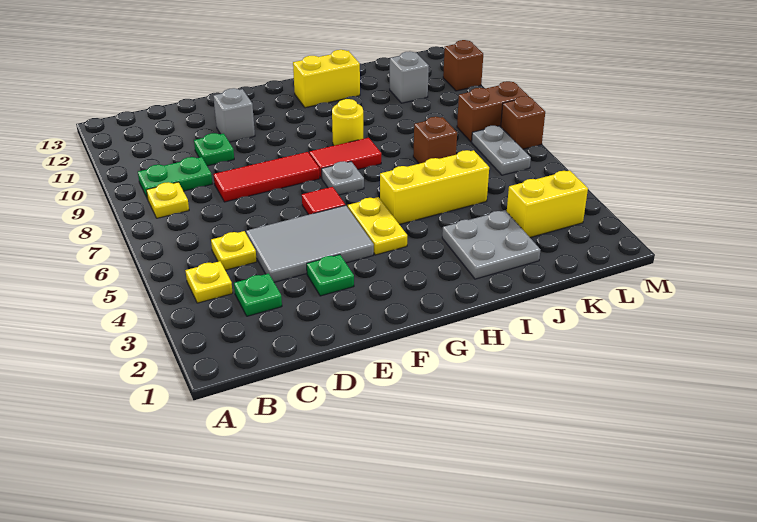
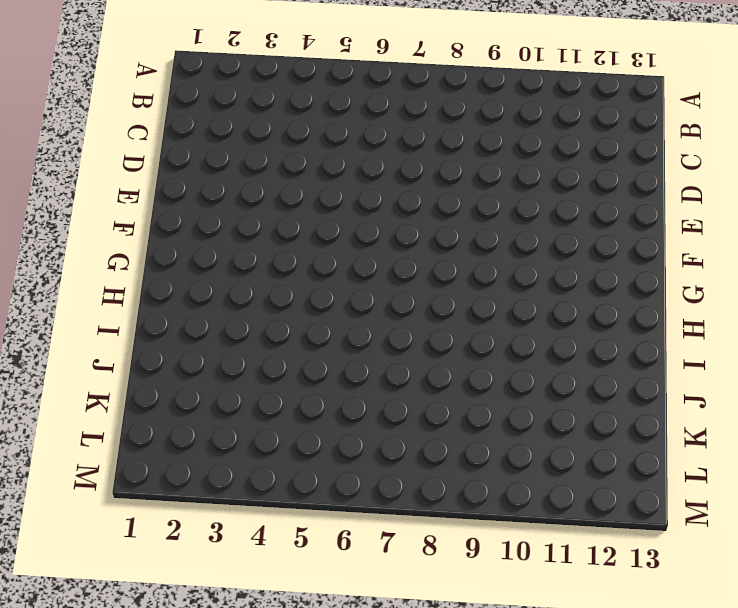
none -> yellow plate B4 level 1
none -> yellow plate B8 level 1
none -> green plate B9:C9 level 1

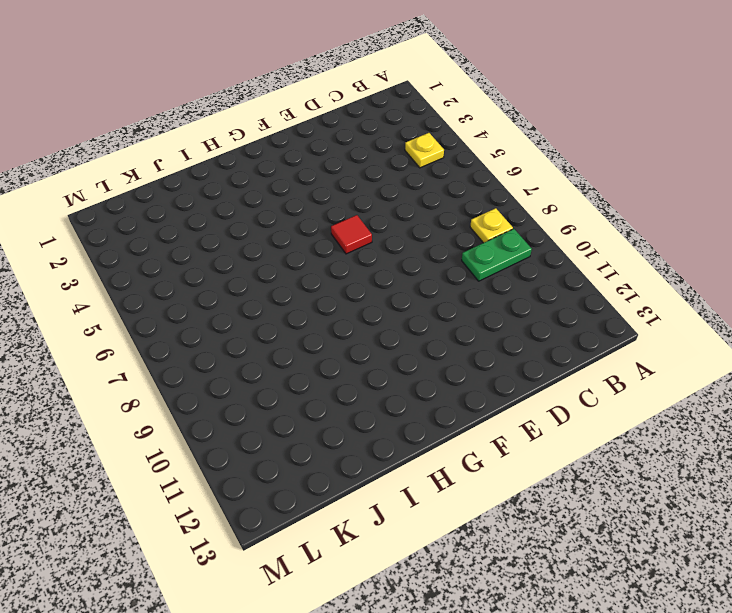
none -> green plate C3 level 1
none -> yellow plate C5 level 1
none -> grey tile D4:F5 level 1

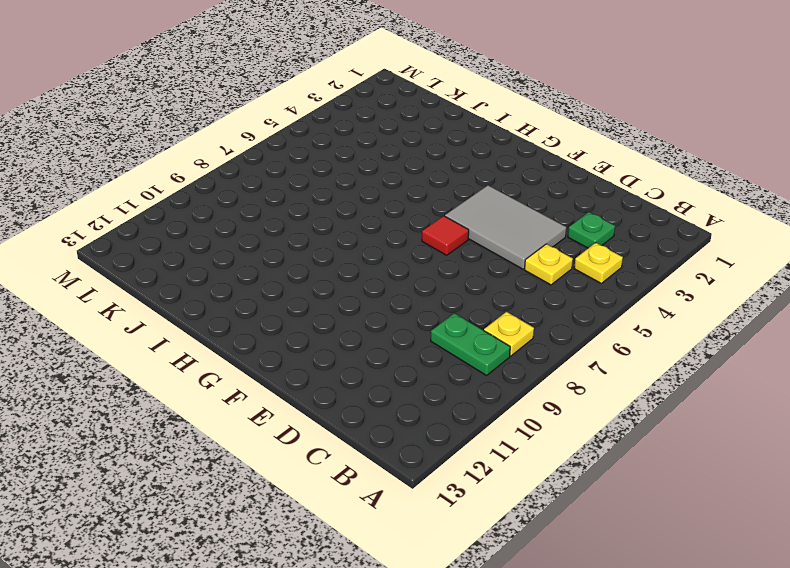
none -> red tile D8:F8 level 1
none -> green plate D10 level 1
none -> green plate E3 level 1

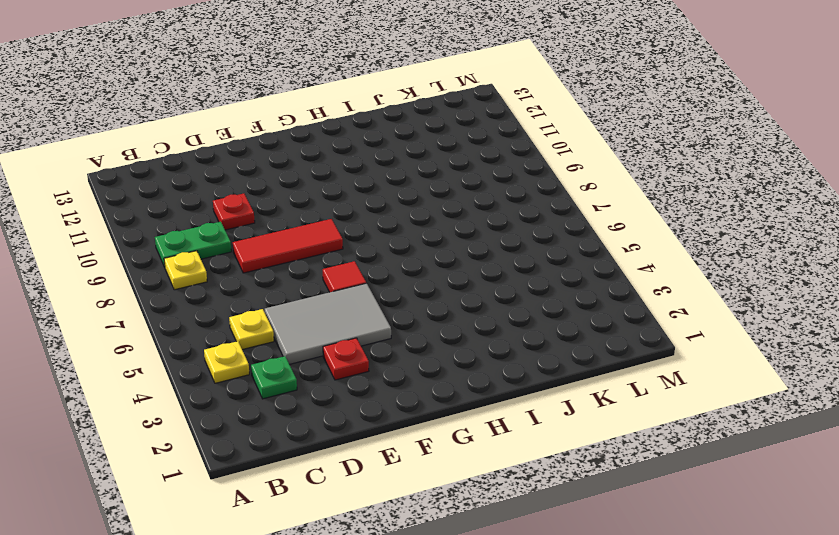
red plate D10 level 1 -> green plate D10 level 1
red plate E3 level 1 -> green plate E3 level 1
none -> grey brick E11 level 1
none -> yellow plate G4:G5 level 1
none -> grey plate G7 level 1

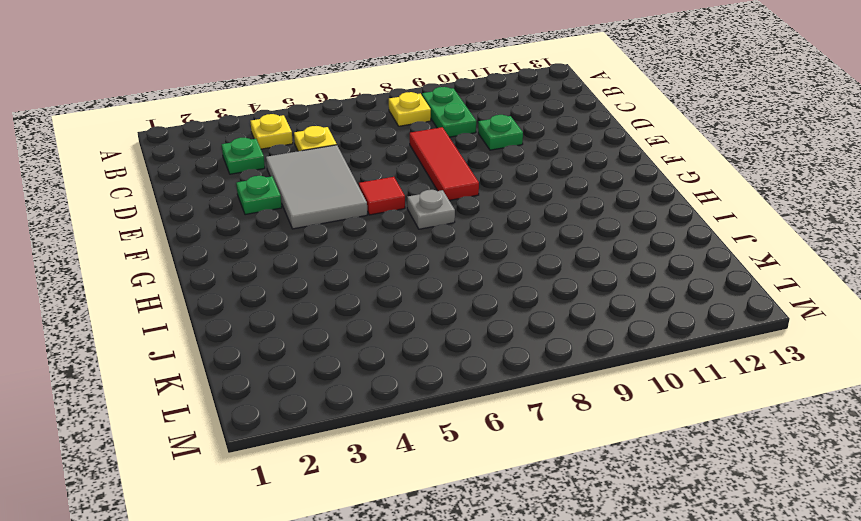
none -> grey brick E11 level 1
none -> yellow plate G4:G5 level 1
none -> red tile G8:H8 level 1

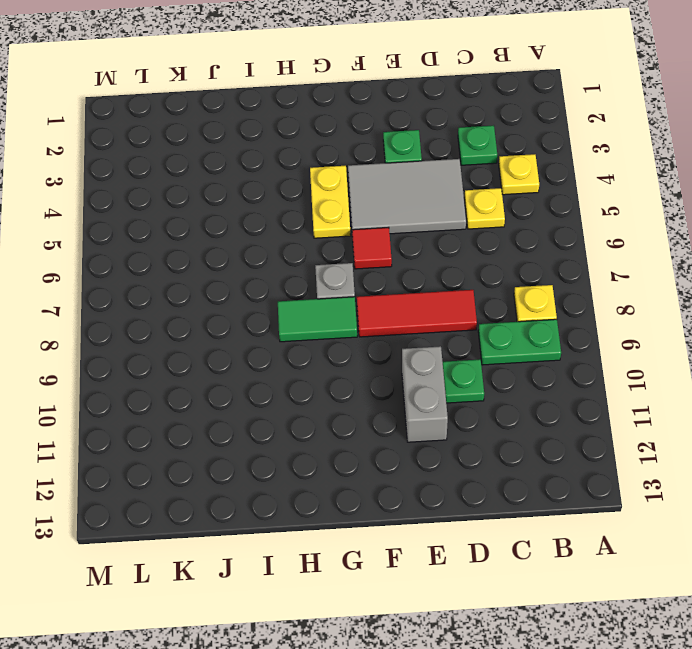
grey brick E10:E11 level 1 -> grey brick E11 level 1
green tile G8:H8 level 1 -> red tile G8:H8 level 1
none -> yellow brick H5:J5 level 1
none -> yellow round brick H9 level 1
none -> yellow brick H12:I12 level 1

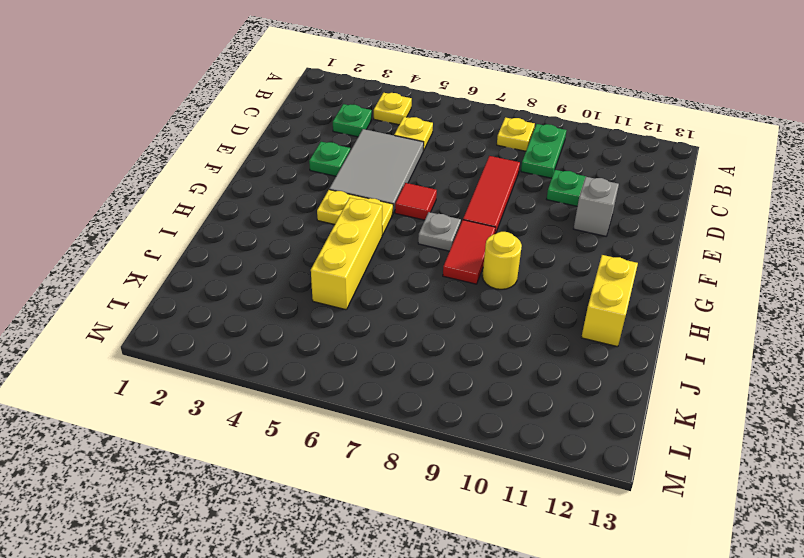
none -> grey plate I2:J3 level 1
none -> brown brick J7 level 1
none -> yellow brick K3:L3 level 1

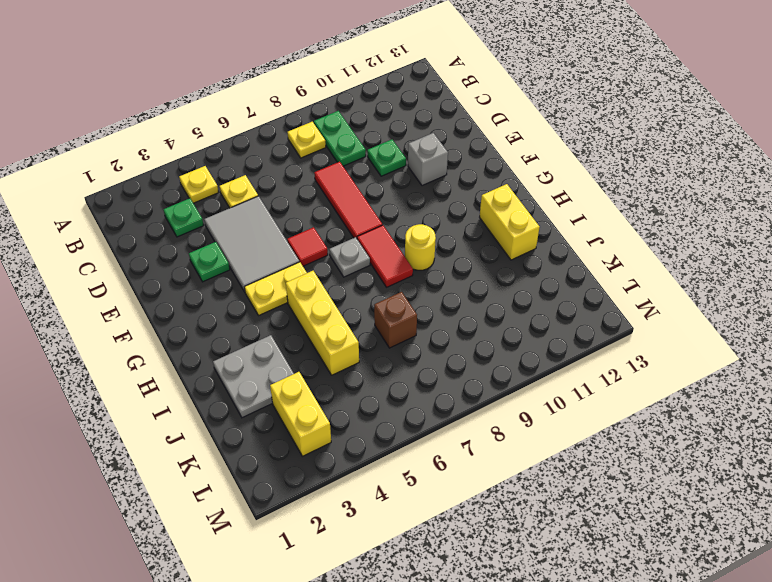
none -> grey brick K11 level 1
none -> grey plate L6:L7 level 1
none -> brown brick L8:M8 level 1

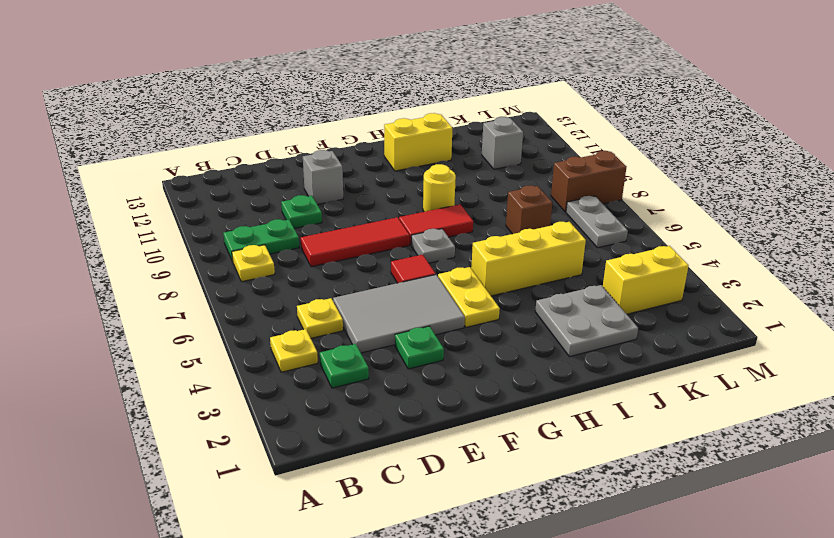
none -> brown brick M7 level 1
none -> brown brick M11 level 1

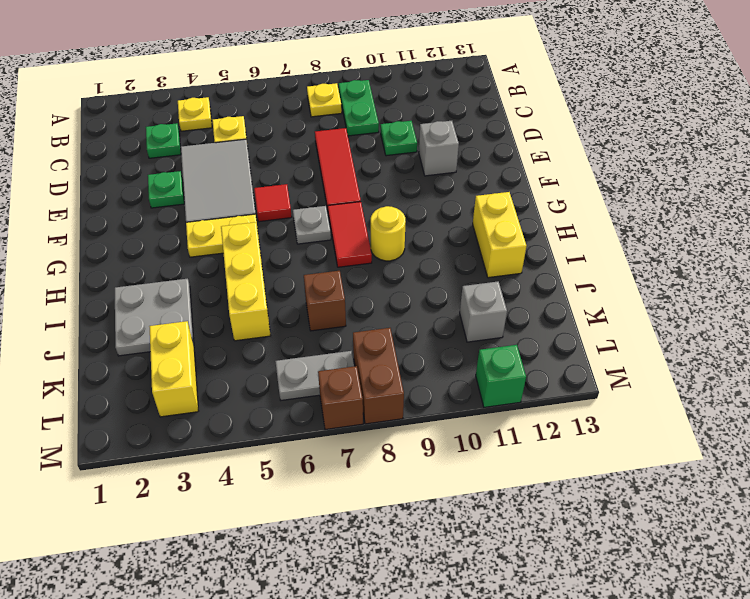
green brick M11 level 1 -> brown brick M11 level 1

